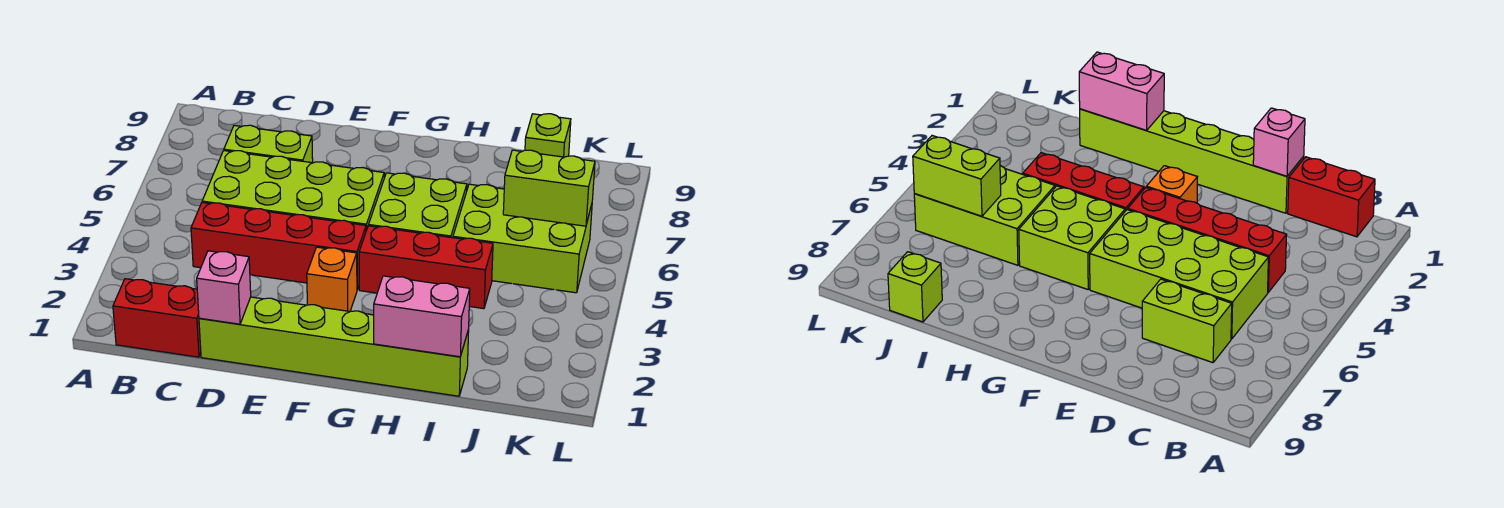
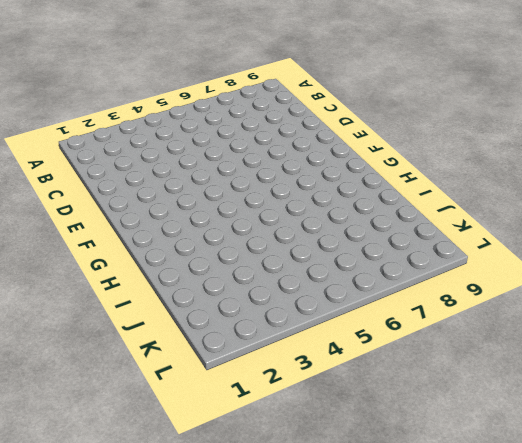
none -> red brick B1:C1 level 1
none -> red brick C4:F4 level 1
none -> lime brick C5:F6 level 1

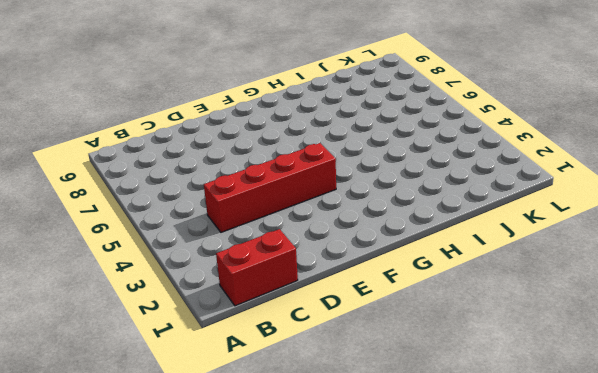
none -> lime brick C5:F6 level 1
none -> lime brick C7:D7 level 1
none -> lime brick D1:I1 level 1

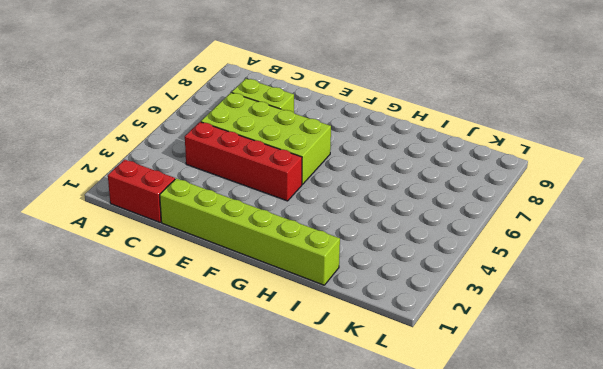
none -> orange brick F3 level 1
none -> red brick G4:I4 level 1
none -> lime brick G5:H6 level 1

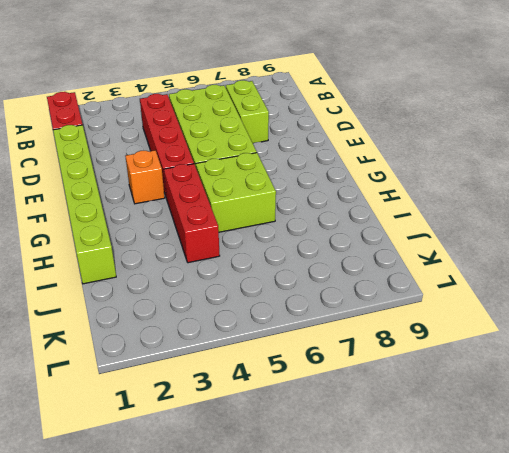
none -> lime brick I5:K6 level 1
none -> lime brick J9 level 1
none -> pink brick D1 level 2

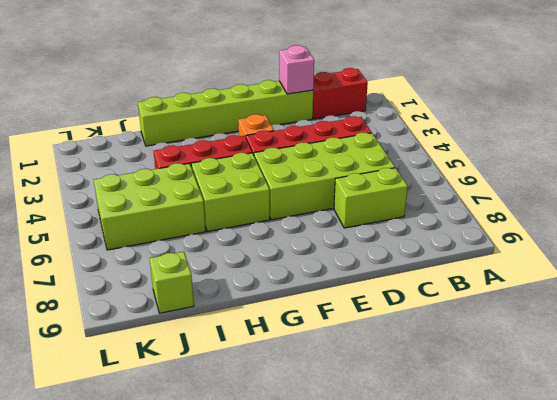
none -> pink brick H1:I1 level 2
none -> lime brick J6:K6 level 2

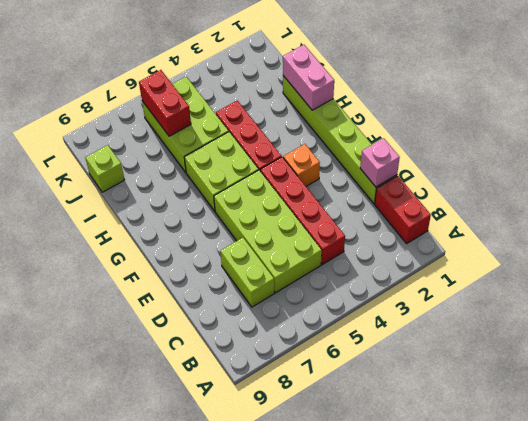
red brick J6:K6 level 2 -> lime brick J6:K6 level 2

